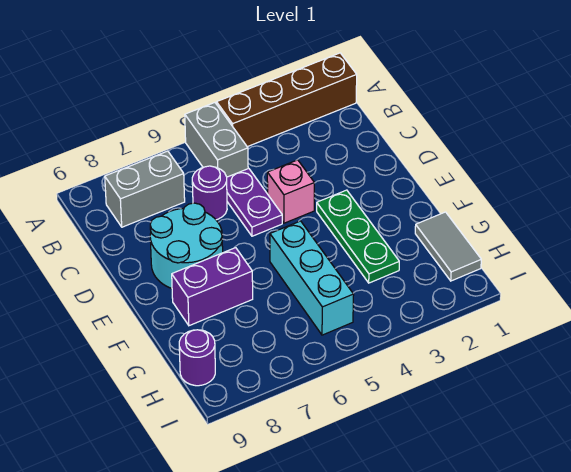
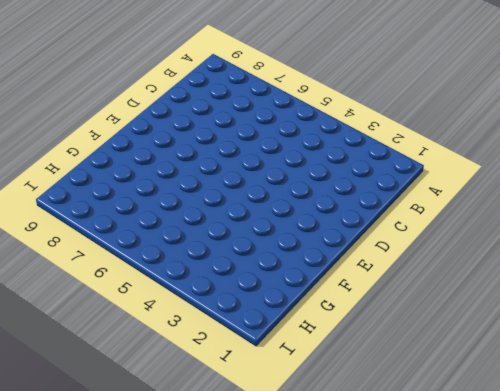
none -> brown brick A1:A4 level 1
none -> grey brick A5:B5 level 1
none -> grey brick B7:B8 level 1

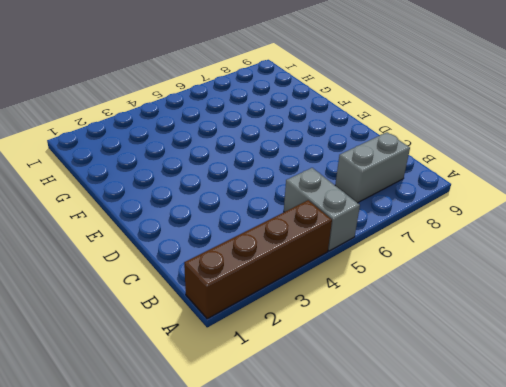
none -> purple plate C5:D5 level 1
none -> purple round brick C6 level 1
none -> pink brick D4 level 1

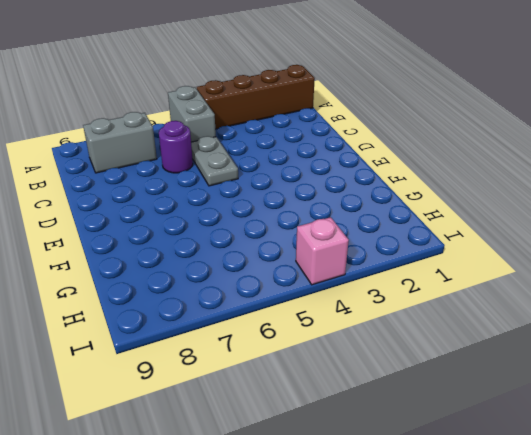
grey plate C5:D5 level 1 -> purple plate C5:D5 level 1
pink brick I4 level 1 -> pink brick D4 level 1
none -> cyan round brick D7:E8 level 1
none -> green plate E3:G3 level 1
none -> cyan brick F5:H5 level 1

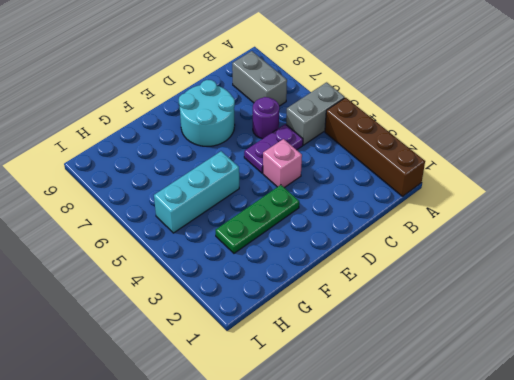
none -> purple brick F7:F8 level 1
none -> grey tile G1:H1 level 1
none -> purple round brick H9 level 1

